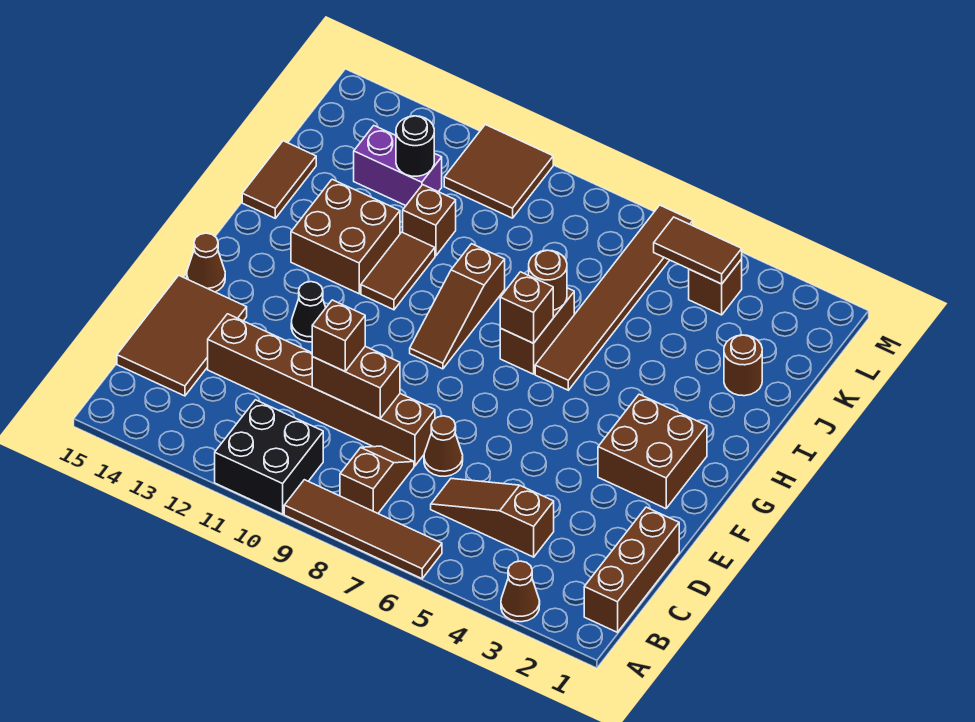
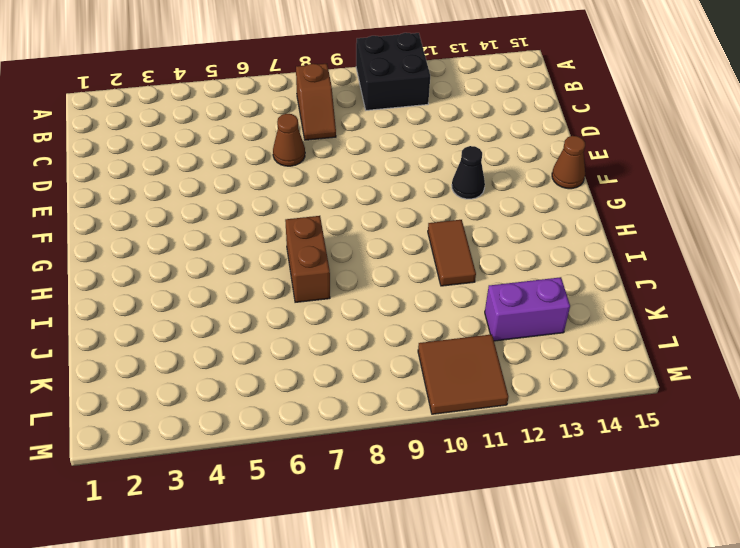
none -> brown cone A3 level 1
none -> brown tile A6:A9 level 1
none -> brown brick B1:D1 level 1

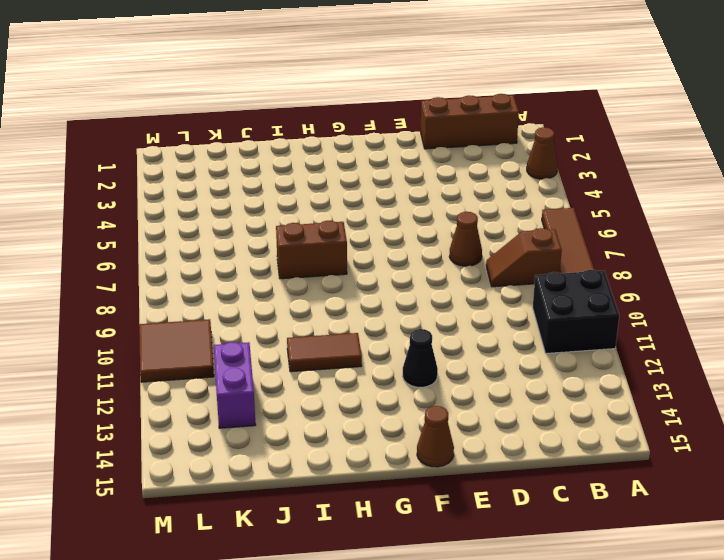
none -> brown slope C4:C6 level 1 top 4
none -> brown tile C14:E15 level 1
none -> brown brick D8:D13 level 1

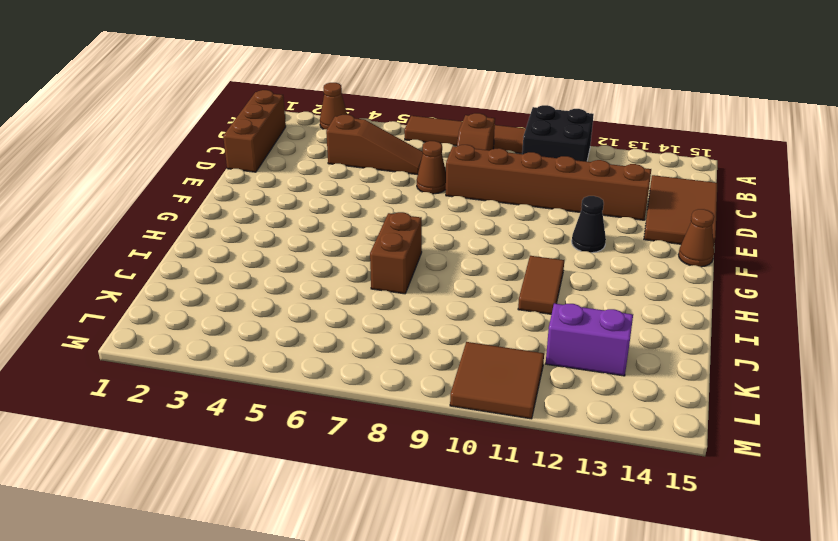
none -> brown brick F2:G3 level 1
none -> brown slope G9:I9 level 1 top I
none -> brown tile H6:M6 level 1

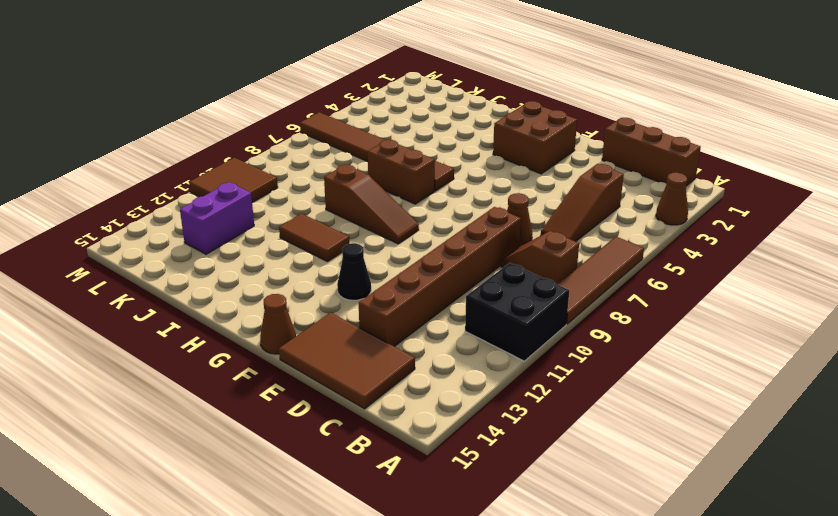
none -> brown brick H12:I13 level 1
none -> brown tile I15:J15 level 1
none -> brown round brick J2 level 1

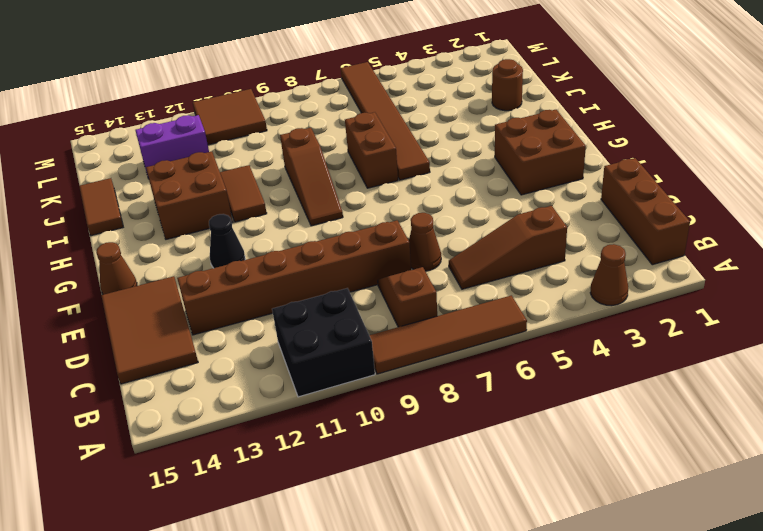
none -> brown brick J11 level 1
none -> brown brick L4 level 1
none -> brown brick D9:D10 level 2

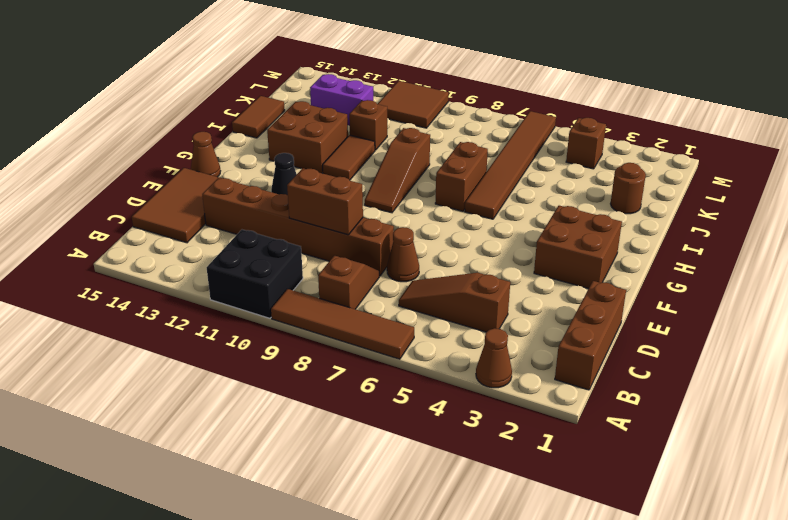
none -> brown brick H7 level 2
none -> brown round brick I7 level 2
none -> black round brick K12 level 2

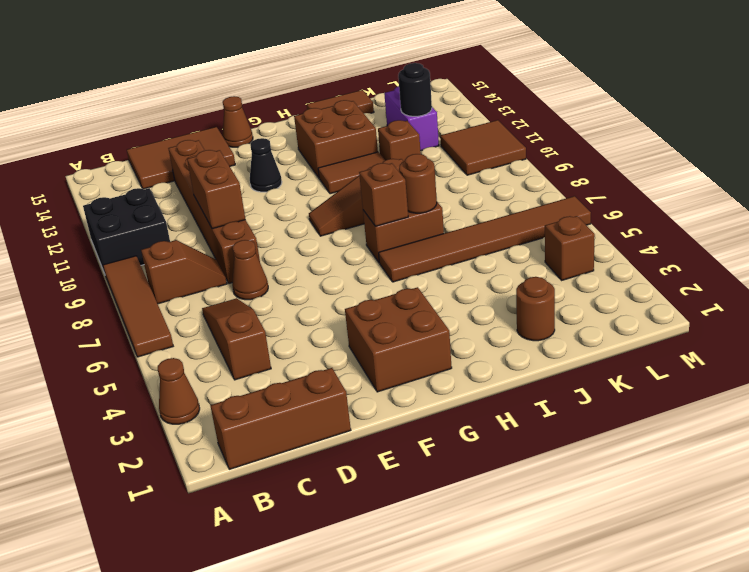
none -> brown tile L4:L5 level 2
none -> brown brick D10 level 3

